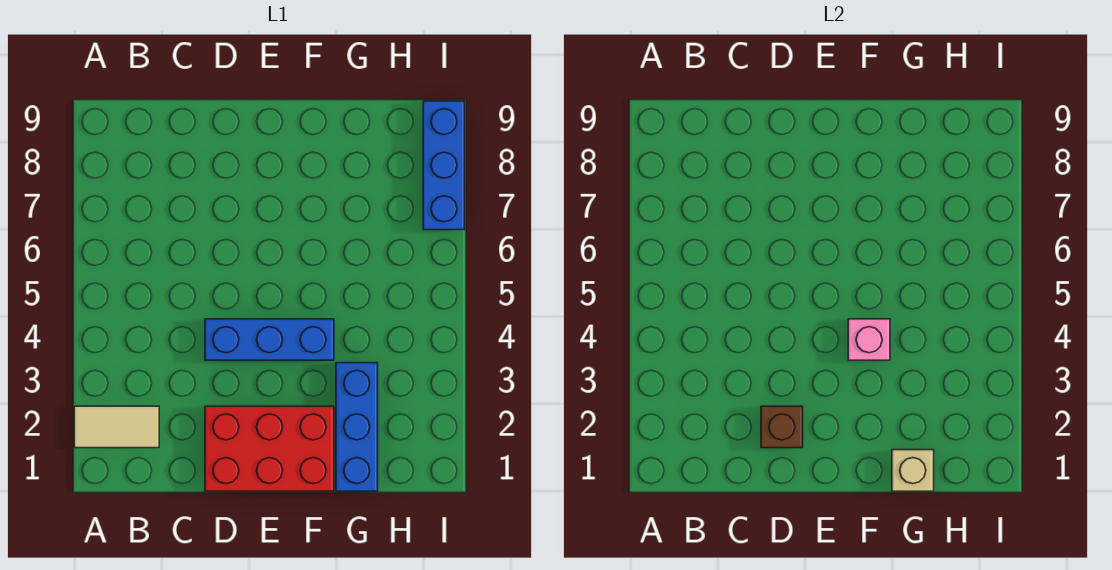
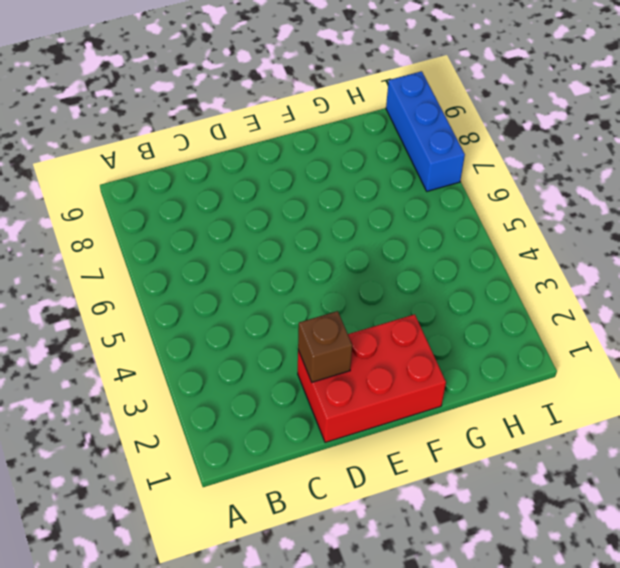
none -> tan tile A2:B2 level 1
none -> blue brick D4:F4 level 1

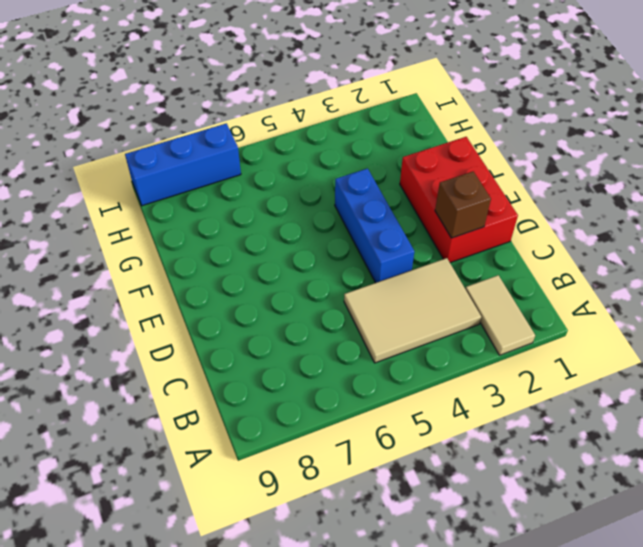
tan tile B3:C5 level 1 -> none
none -> blue brick G1:G3 level 1
none -> pink brick F4 level 2

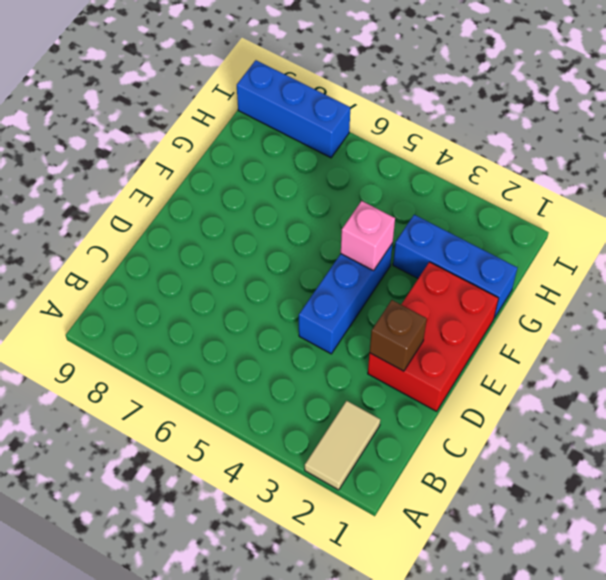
none -> tan brick G1 level 2

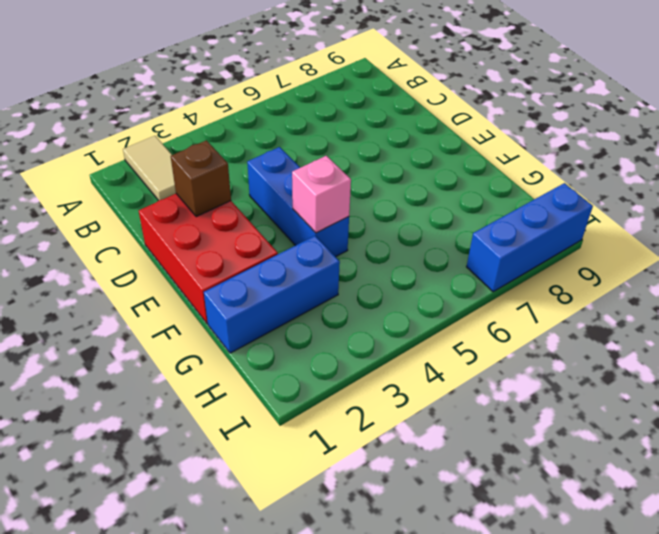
none -> tan brick G1 level 2

